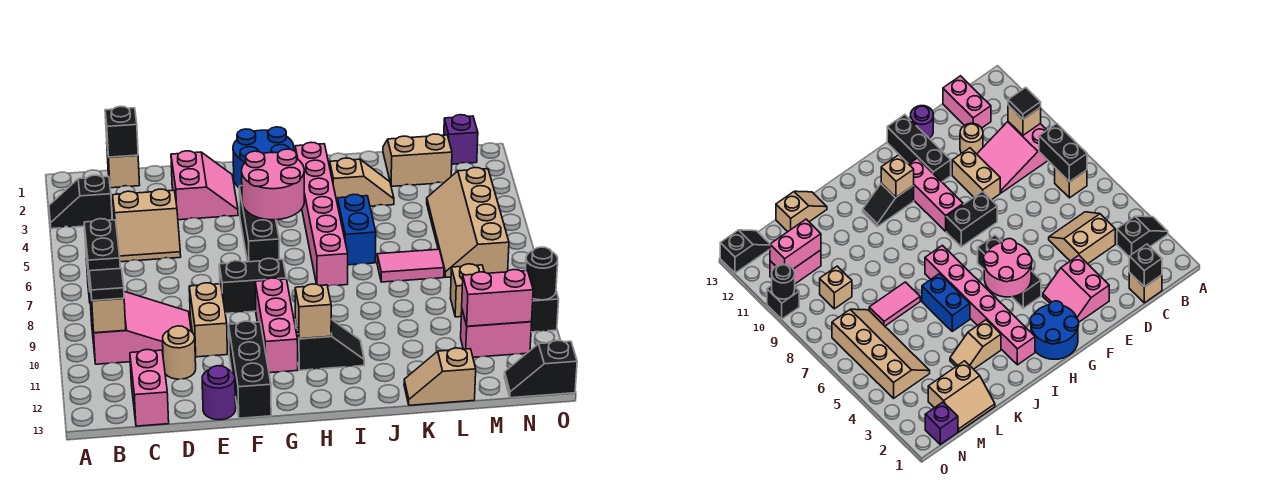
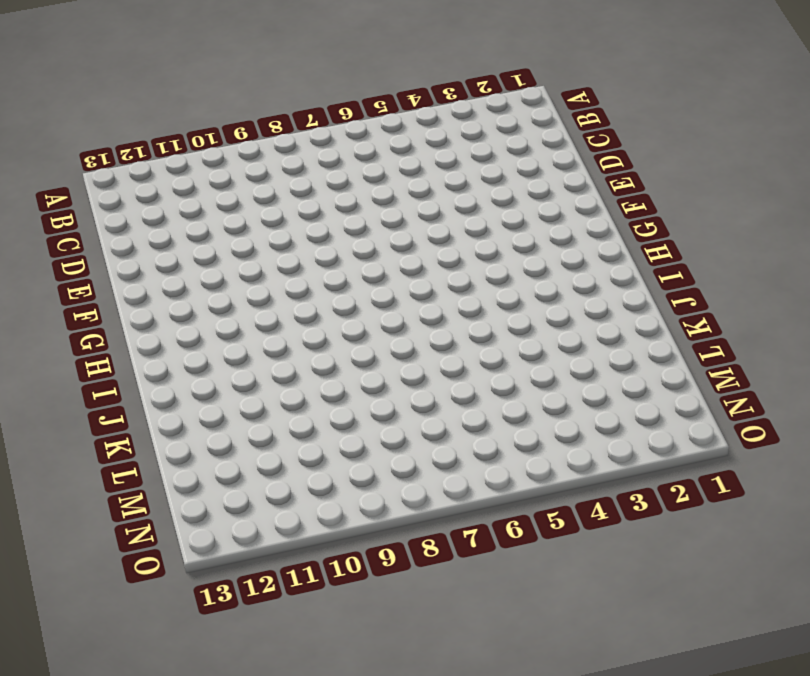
none -> black slope A3:B3 level 1 top B
none -> tan brick B7 level 1
none -> pink slope B9:D10 level 1 top B
none -> tan brick C1 level 1

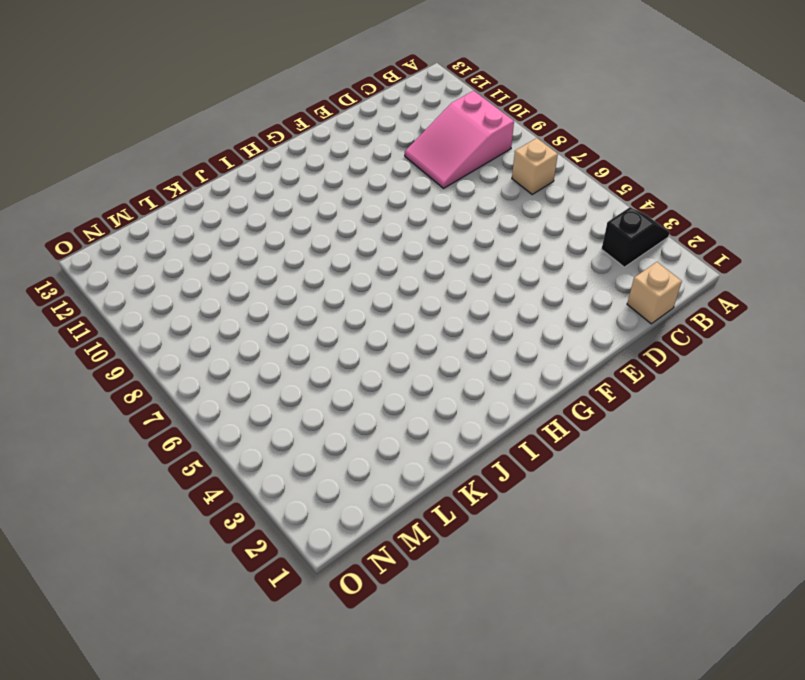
none -> tan slope C4:D5 level 1 top 4
none -> pink brick C12:C13 level 1
none -> tan round brick D11 level 1
none -> pink slope E2:F3 level 1 top E

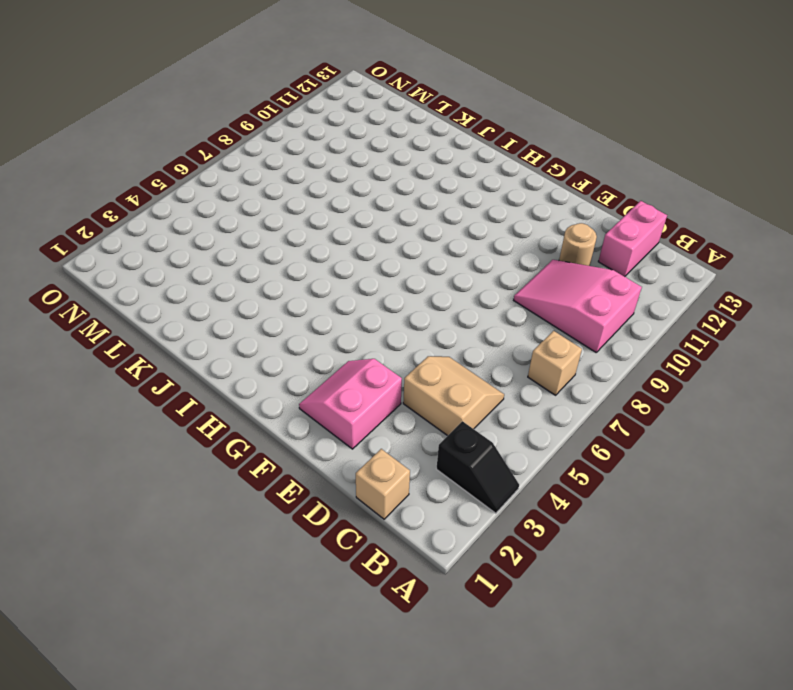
none -> tan brick E9:E10 level 1
none -> purple round brick E13 level 1
none -> black brick F8:G8 level 1
none -> black brick F11:F13 level 1

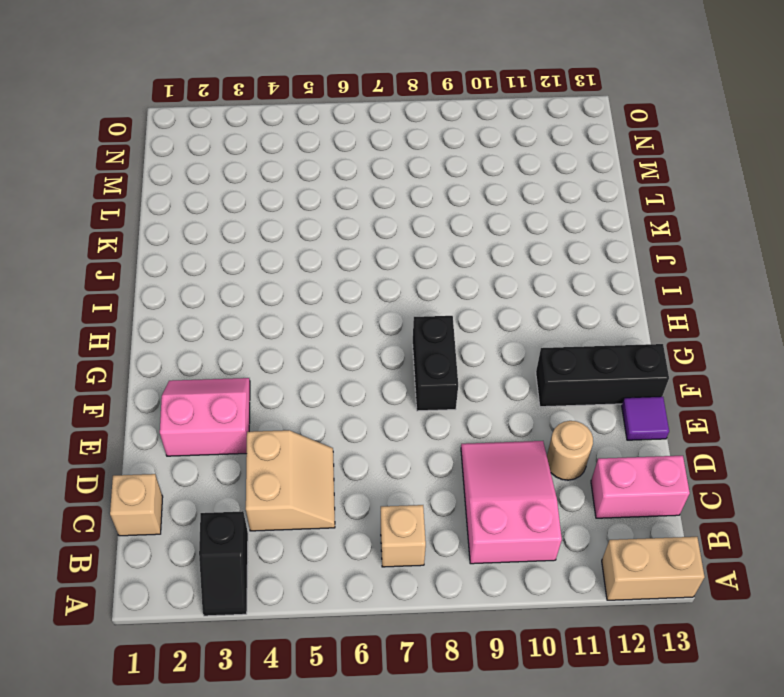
tan brick A12:A13 level 1 -> tan brick E9:E10 level 1
purple tile E13 level 1 -> purple round brick E13 level 1
none -> blue round brick G1:H2 level 1
none -> black brick G4:G6 level 1
none -> pink brick G9:G11 level 1
none -> black slope H11:I11 level 1 top H

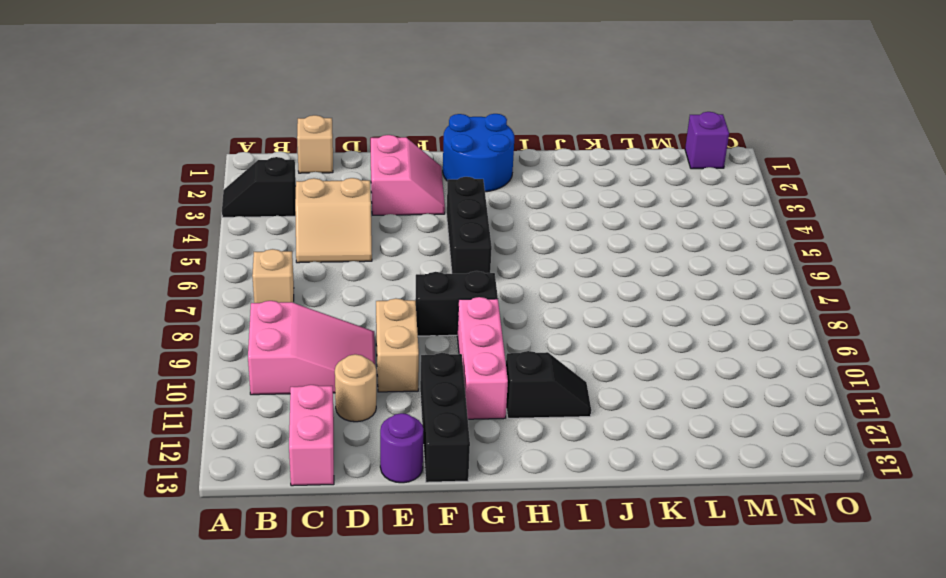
none -> pink brick I2:I7 level 1
none -> tan slope J3:K3 level 1 top J
none -> blue brick J5:J6 level 1
none -> pink tile K7:L7 level 1

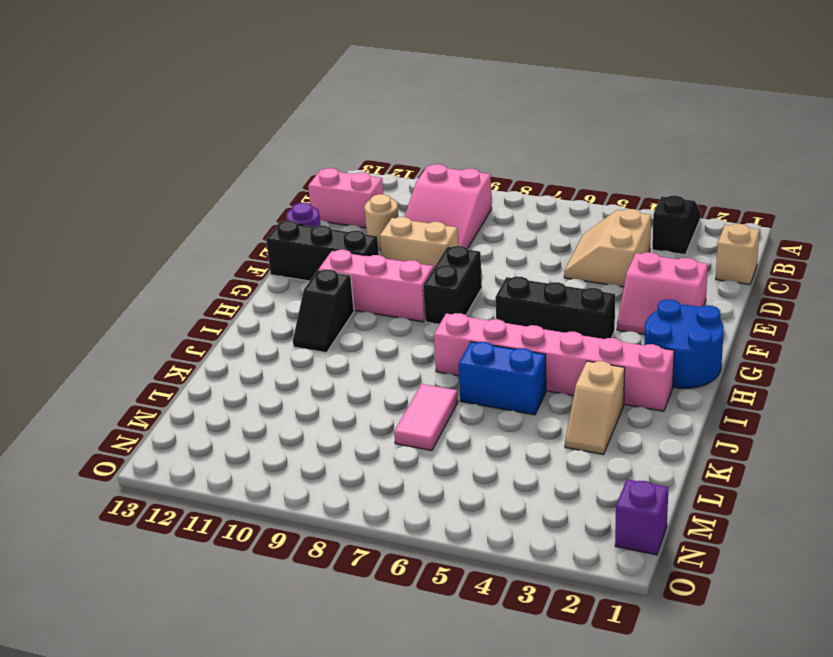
none -> tan brick B7 level 1
none -> tan slope K13:L13 level 1 top L
none -> tan slope L1:M2 level 1 top 2
none -> tan slope M4:N7 level 1 top N

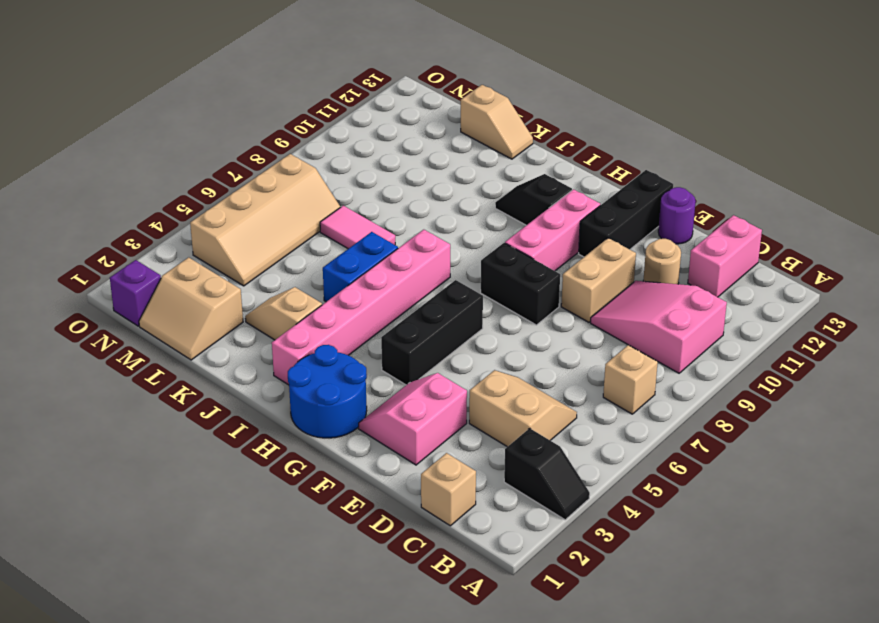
none -> tan brick M9 level 1
none -> pink brick M11:N11 level 1
none -> black slope N13:O13 level 1 top O
none -> black brick O10 level 1

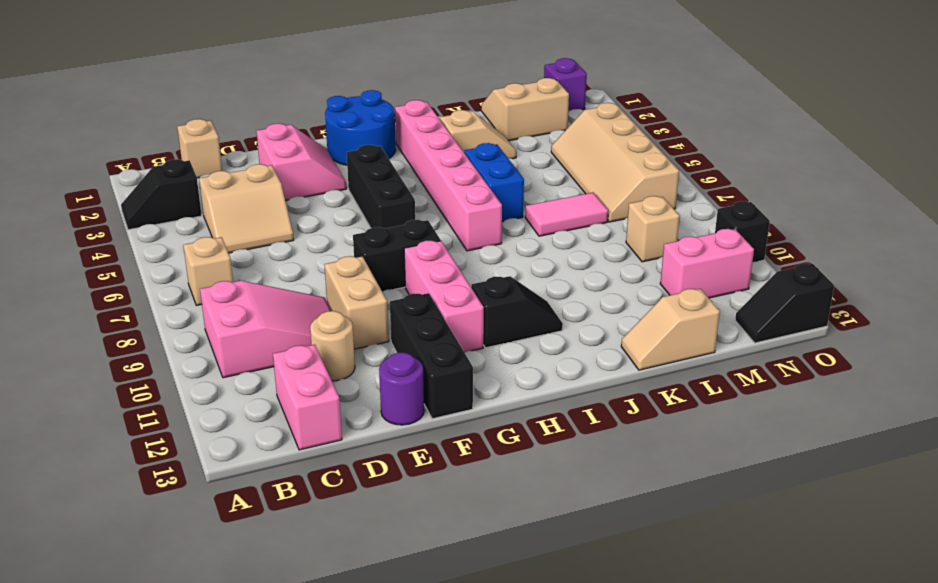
none -> black brick B7:B8 level 2
none -> tan brick B10 level 2
none -> black brick C1 level 2
none -> pink round brick G4:H5 level 2

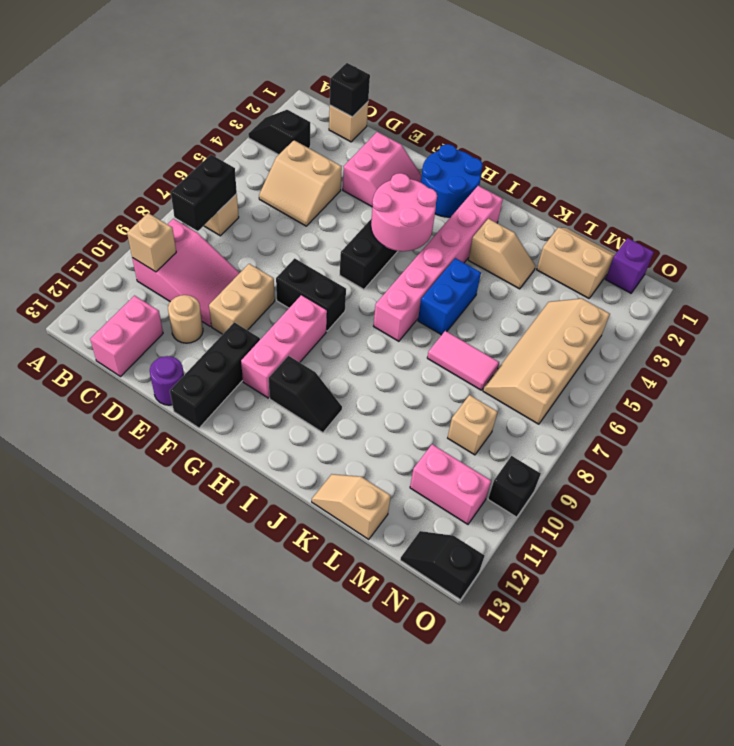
none -> tan brick H11 level 2
none -> pink brick M11:N11 level 2
none -> black round brick O10 level 2
none -> black tile B10 level 3

